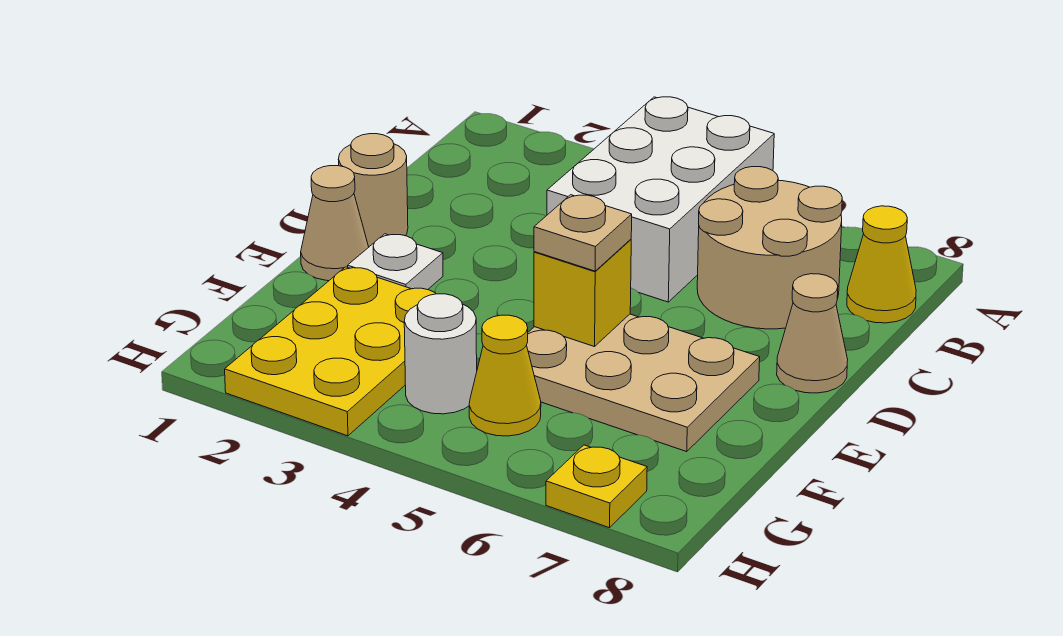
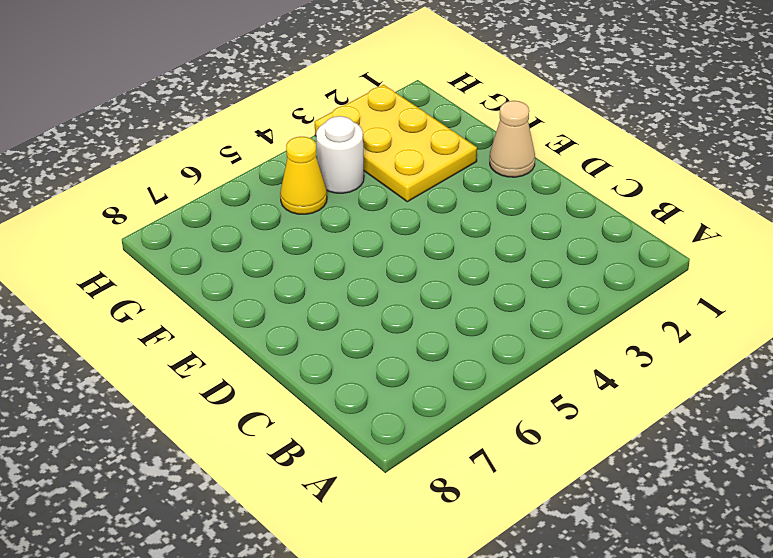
none -> white brick A4:C5 level 1
none -> tan round brick B6:C7 level 1
none -> yellow cone B8 level 1

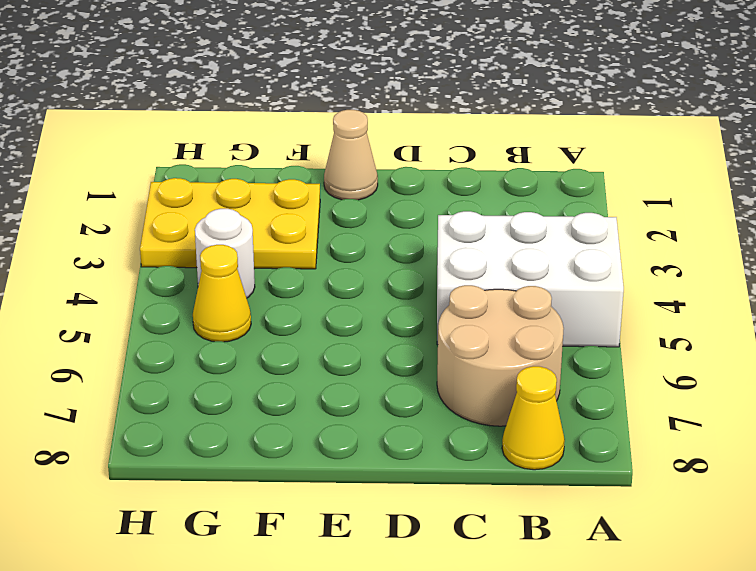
none -> tan round brick D1 level 1
none -> tan cone D8 level 1
none -> white plate E2 level 1

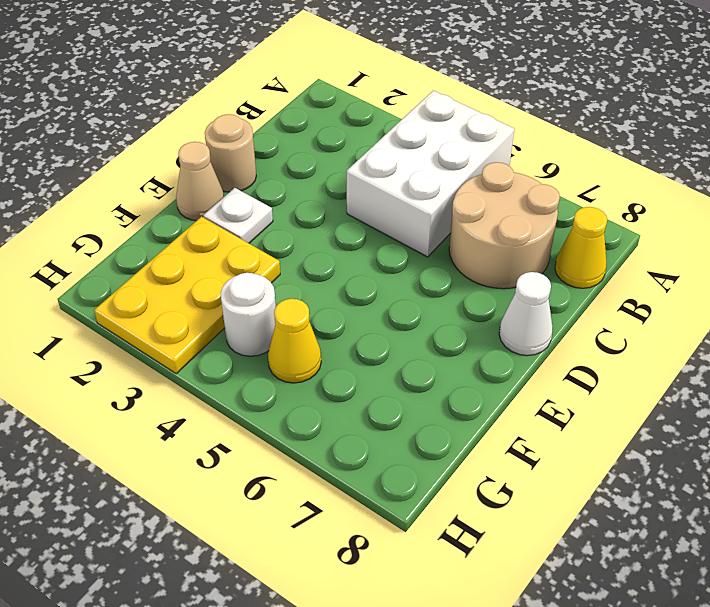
white cone D8 level 1 -> tan cone D8 level 1
none -> tan plate E5:F7 level 1
none -> yellow plate H7 level 1
none -> yellow brick E5 level 2

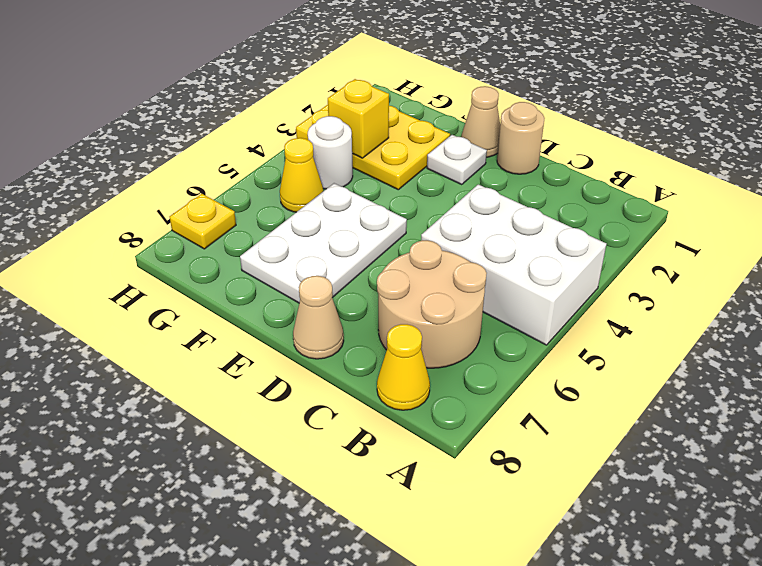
white plate E5:F7 level 1 -> tan plate E5:F7 level 1
yellow brick G3 level 2 -> yellow brick E5 level 2
none -> tan plate E5 level 3

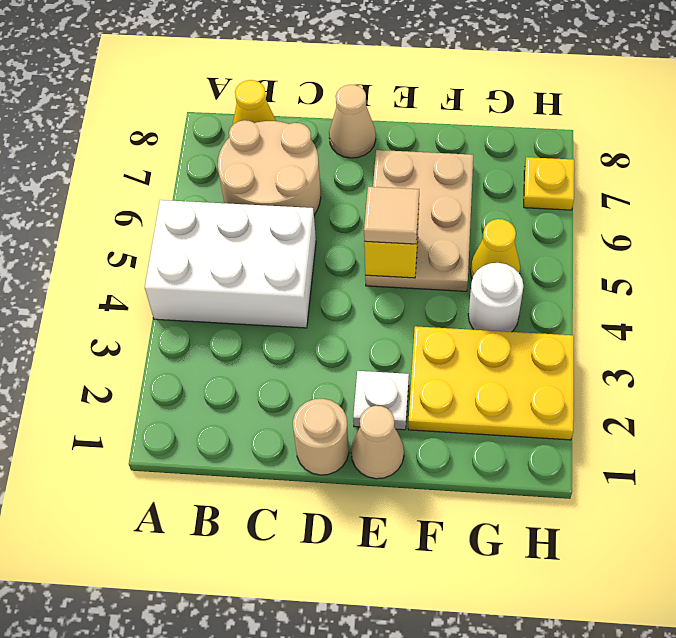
tan tile E5 level 3 -> tan plate E5 level 3

